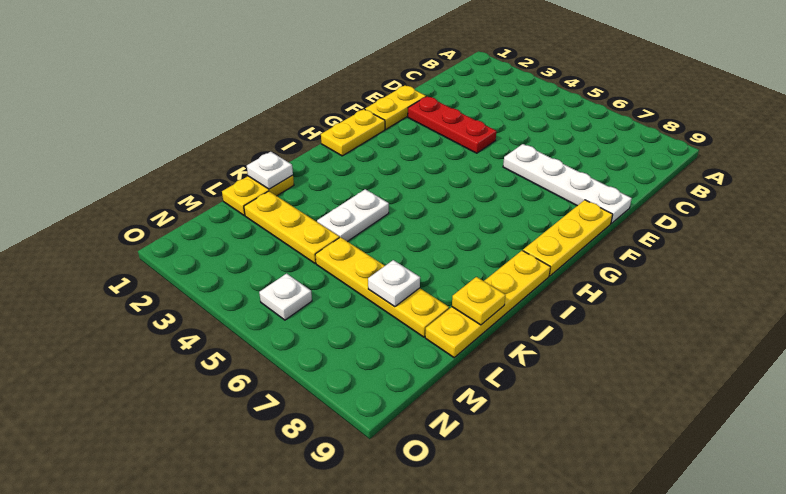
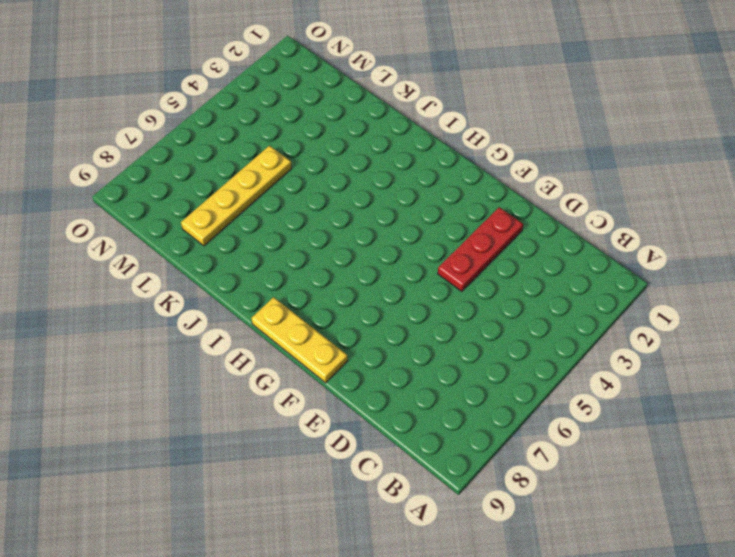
none -> yellow plate E1:F1 level 1
none -> white plate E6:E9 level 1
none -> yellow plate G1:H1 level 1

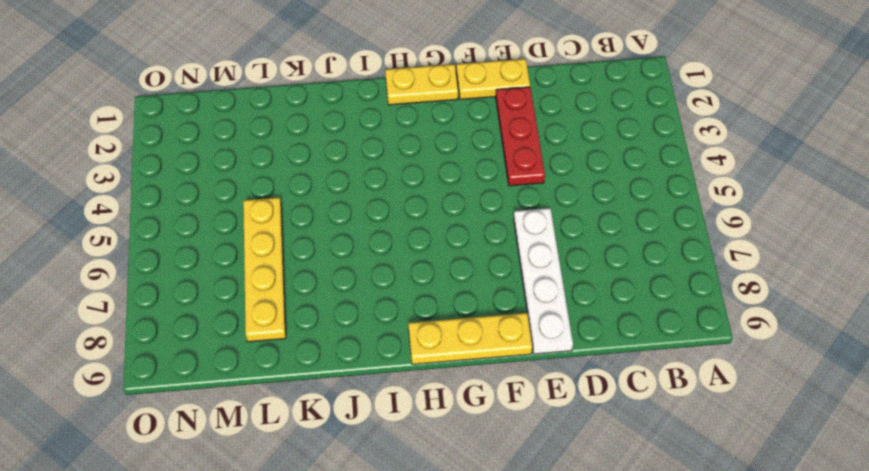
none -> yellow plate I9:L9 level 1
none -> white plate J4:K4 level 1
none -> yellow plate K1:L1 level 1

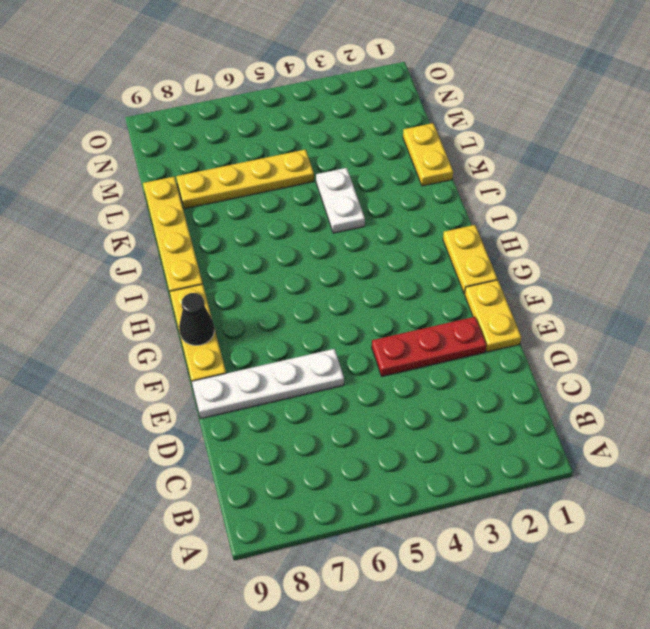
black cone G9 level 2 -> none
none -> yellow plate L2:L4 level 1
none -> white plate N5 level 1
none -> white plate K1 level 2

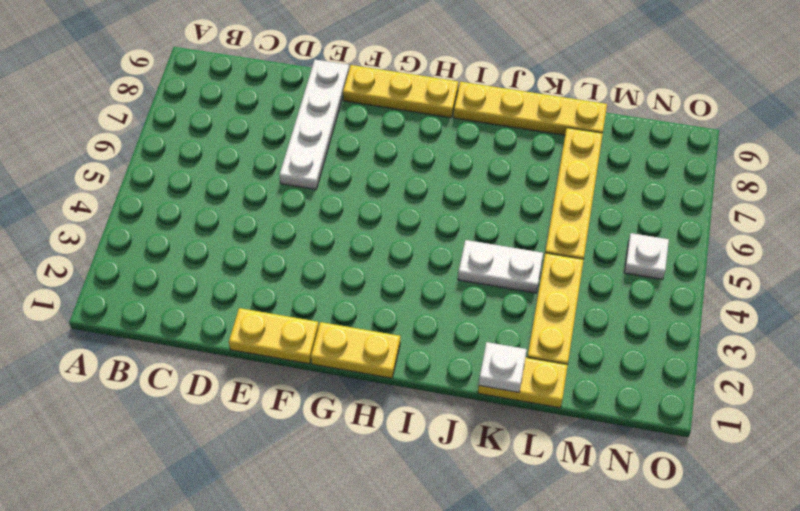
none -> red plate E2:E4 level 1
none -> yellow plate K9 level 2
none -> white plate L7 level 2

